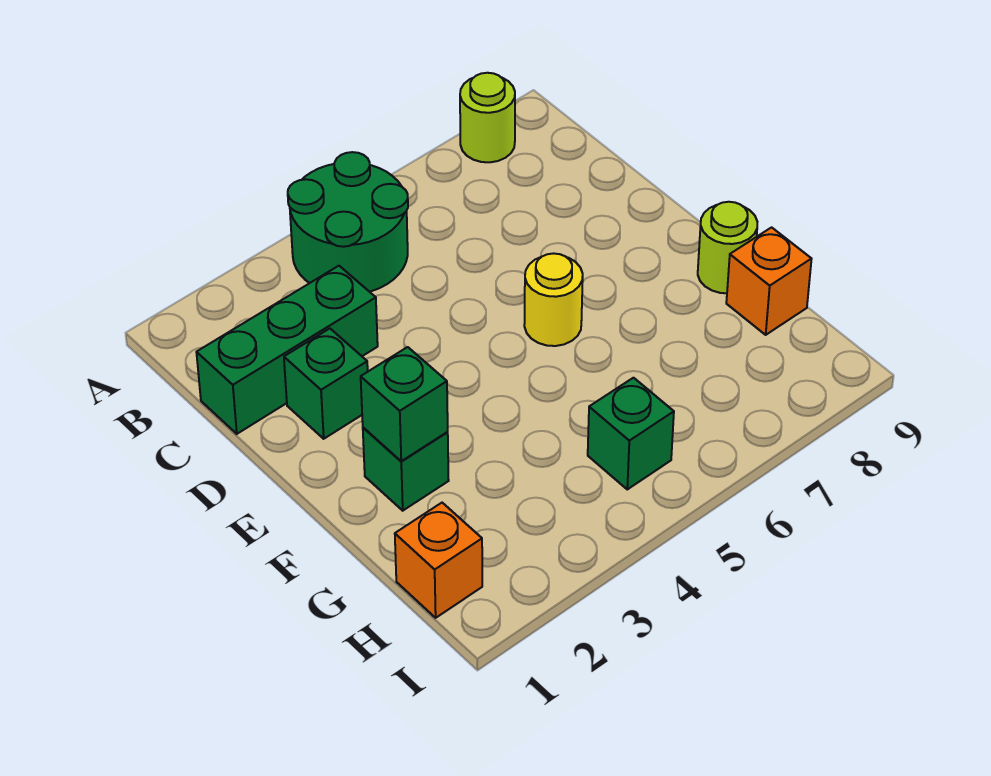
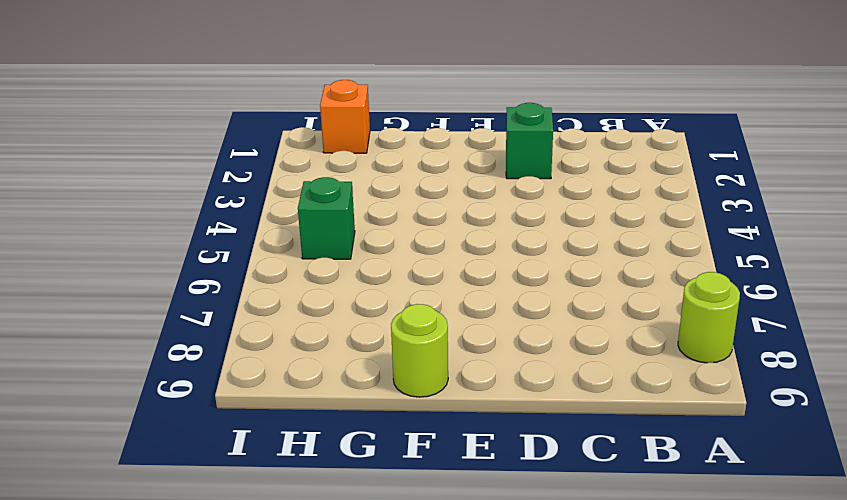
none -> green round brick A4:B5 level 1
none -> green brick C1:C3 level 1

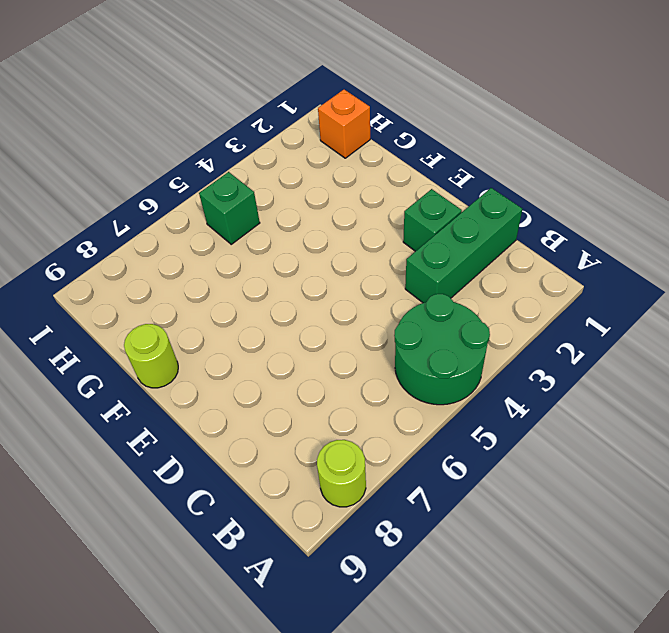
none -> yellow round brick E6 level 1
none -> green brick F2 level 1

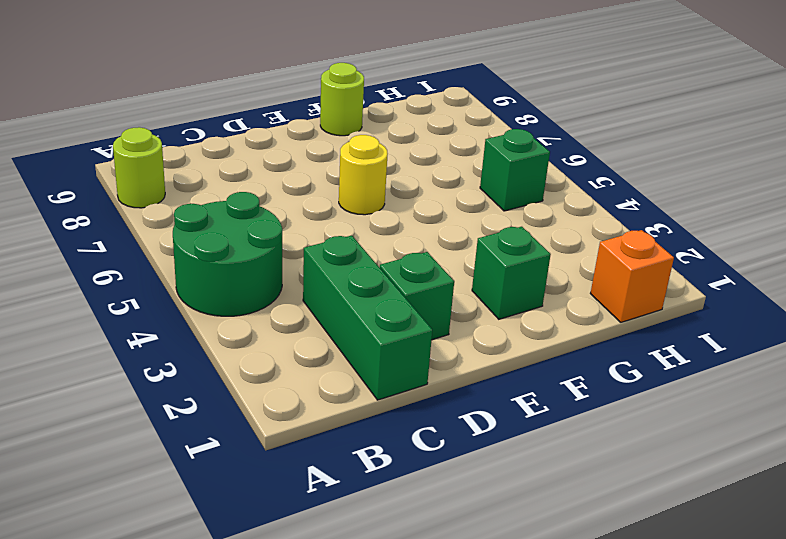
none -> orange brick G9 level 1
none -> green brick F2 level 2

